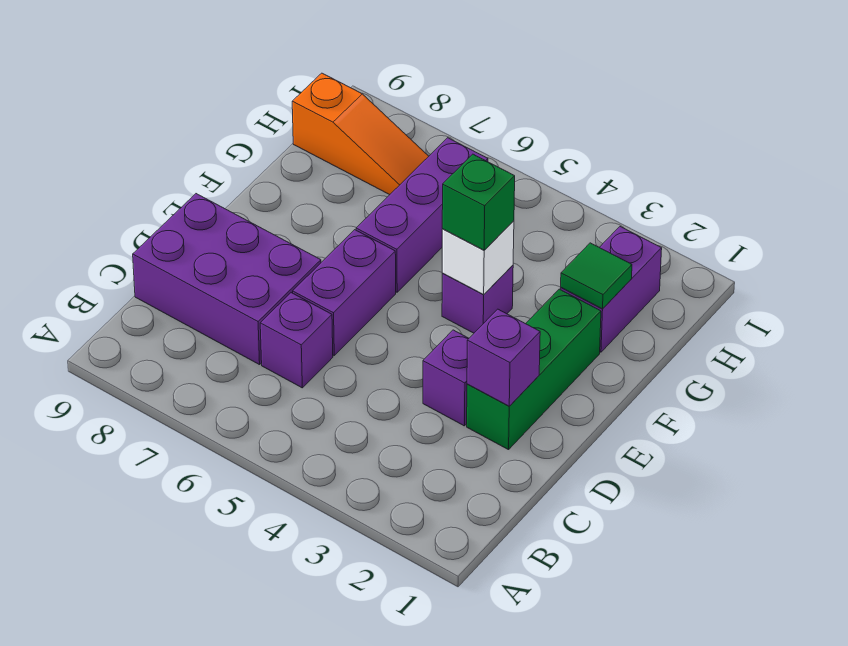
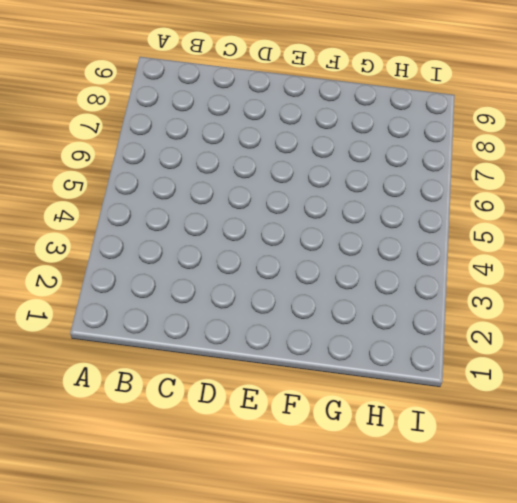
none -> purple brick C6 level 1
none -> purple brick C7:D9 level 1
none -> green brick D2:F2 level 1

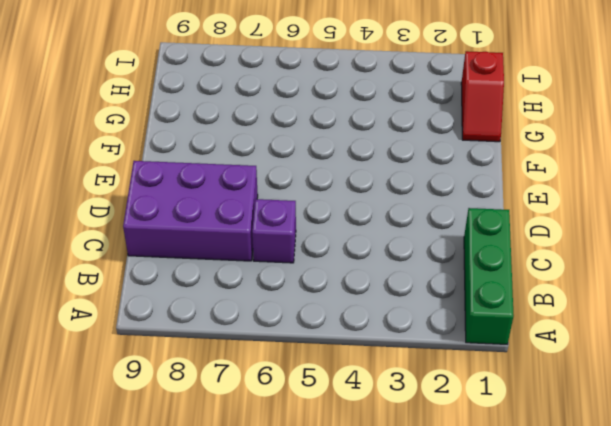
green brick A1:C1 level 1 -> green brick D2:F2 level 1
red slope G1:H1 level 1 top H -> none
none -> purple brick D3 level 1
none -> purple brick D6:E6 level 1
none -> purple brick F4 level 1

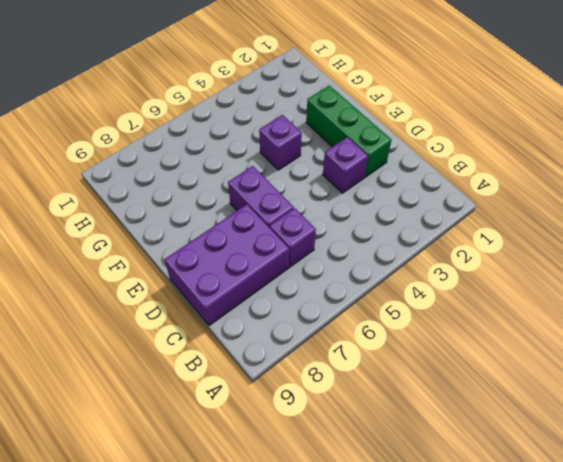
none -> purple brick F6:H6 level 1
none -> purple brick G2:H2 level 1
none -> orange slope H7:H9 level 1 top 9

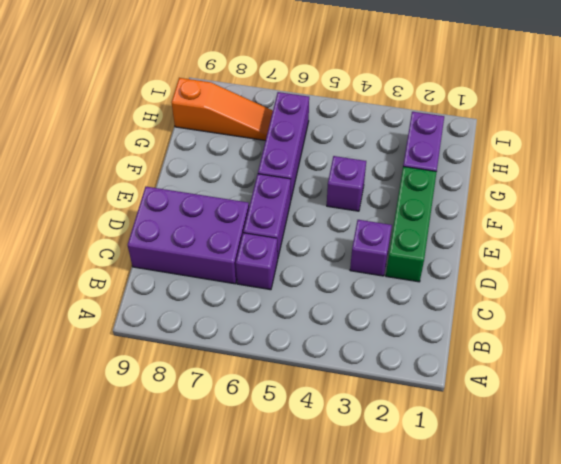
none -> purple brick D2 level 2
none -> white brick F4 level 2
none -> green tile G2 level 2

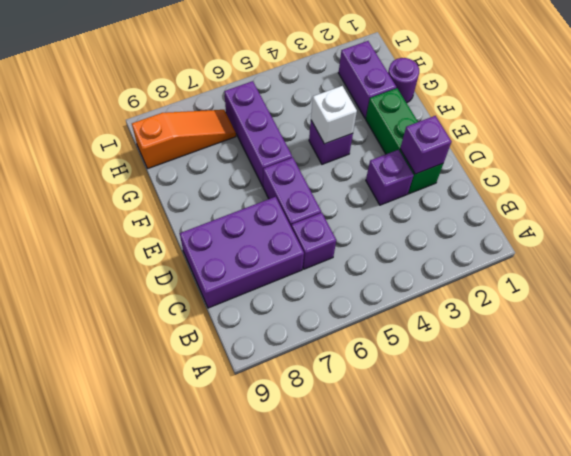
purple round brick G1 level 1 -> none
none -> green tile G2 level 2
none -> green brick F4 level 3

